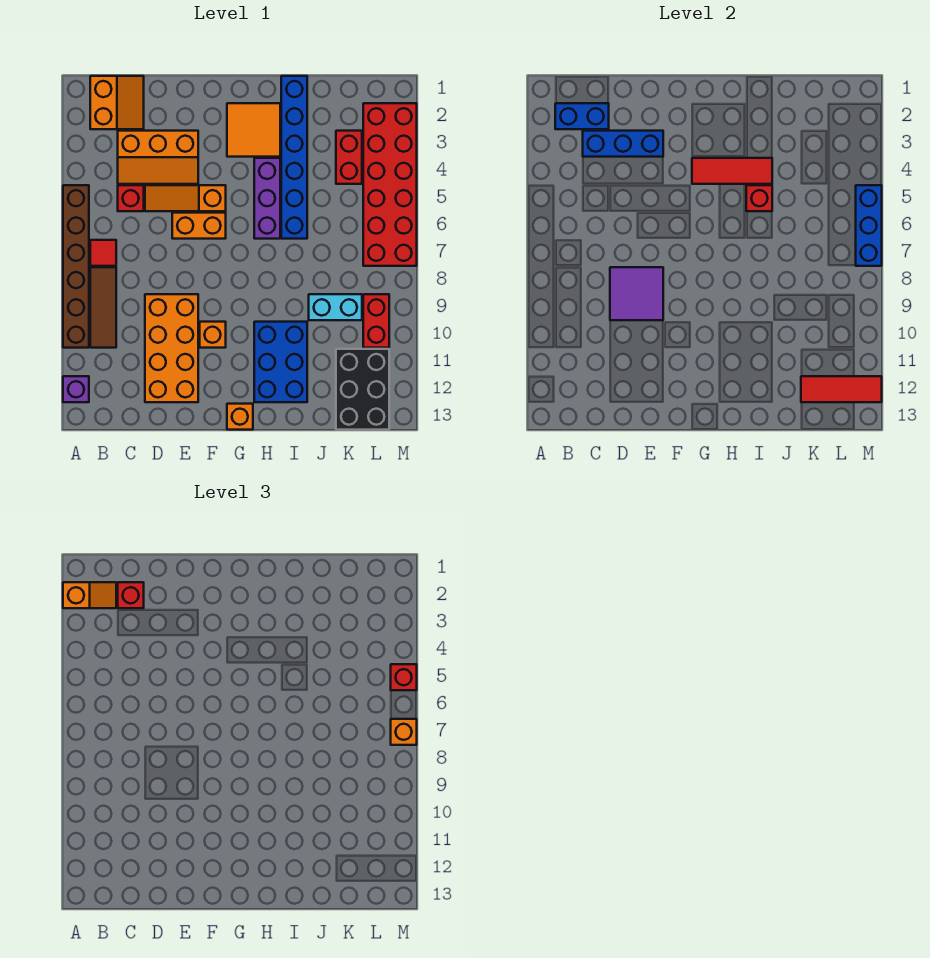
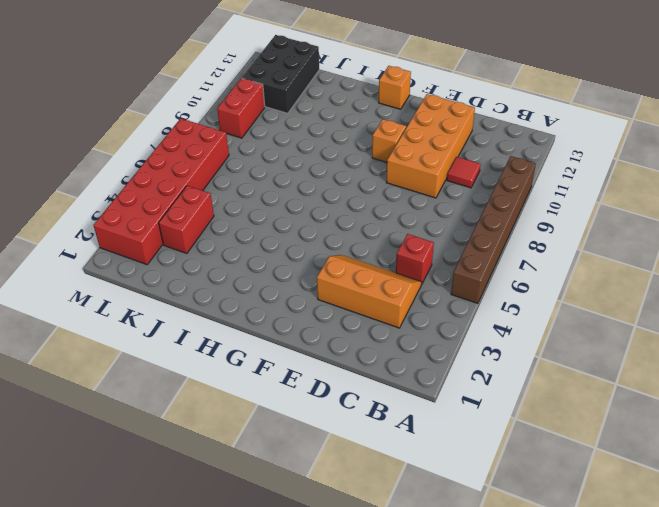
red tile C10 level 1 -> red tile B7 level 1
none -> purple brick A12 level 1
none -> orange slope B1:C2 level 1 top B
none -> brown tile B8:B10 level 1
none -> orange slope D5:F5 level 1 top F

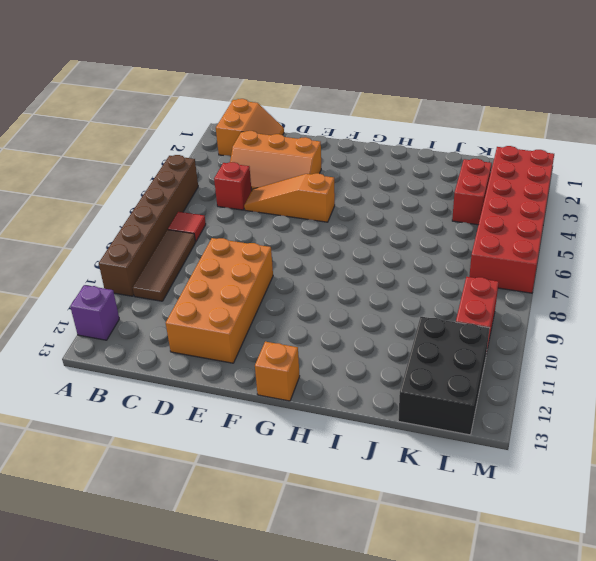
none -> orange brick E6:F6 level 1
none -> orange brick F10 level 1
none -> orange tile G2:H3 level 1
none -> purple brick H4:H6 level 1

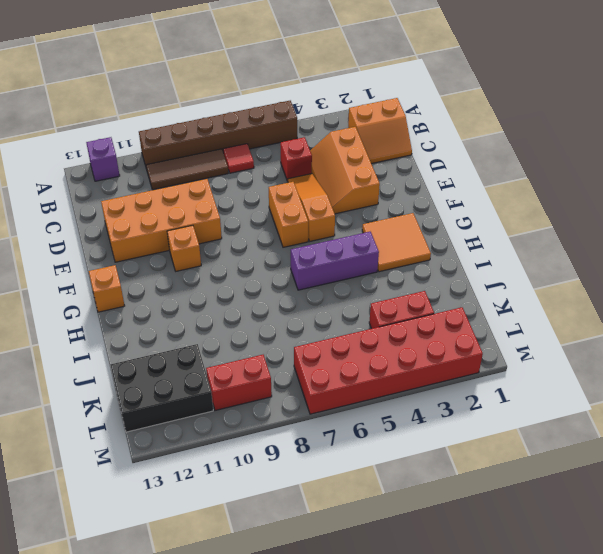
none -> blue brick H10:I12 level 1
none -> blue brick I1:I6 level 1
none -> cyan brick J9:K9 level 1
none -> blue brick B2:C2 level 2

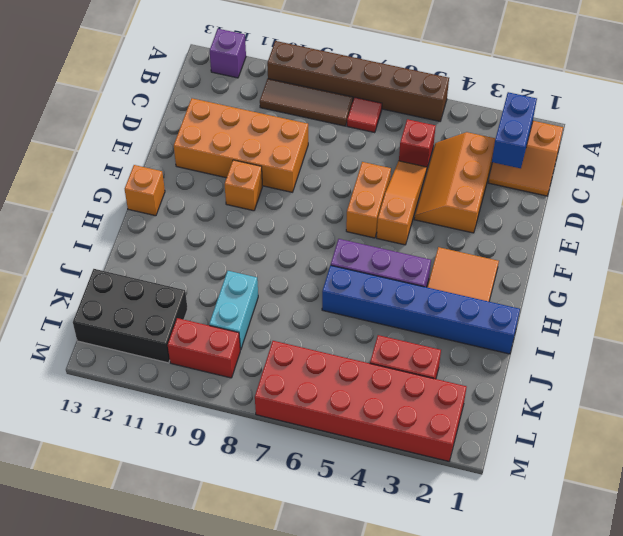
none -> blue brick H10:I12 level 1
none -> blue brick C3:E3 level 2
none -> purple tile D8:E9 level 2
none -> red tile G4:I4 level 2

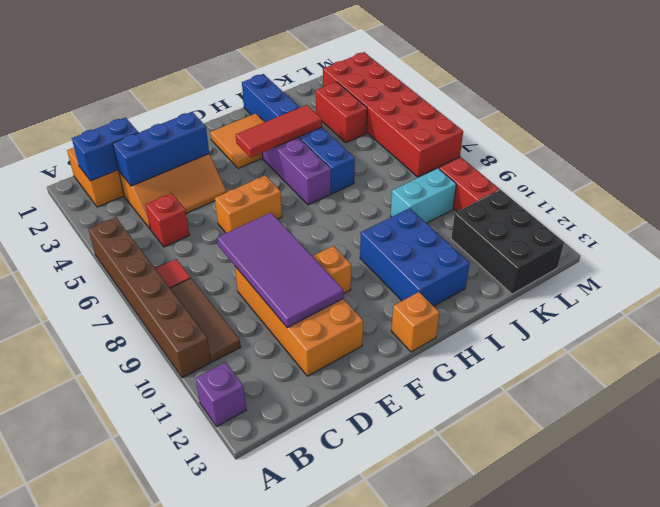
purple tile D8:E11 level 2 -> purple tile D8:E9 level 2
none -> orange slope D5:F5 level 1 top F
none -> red brick I5 level 2
none -> red tile K12:M12 level 2
none -> blue brick M5:M7 level 2

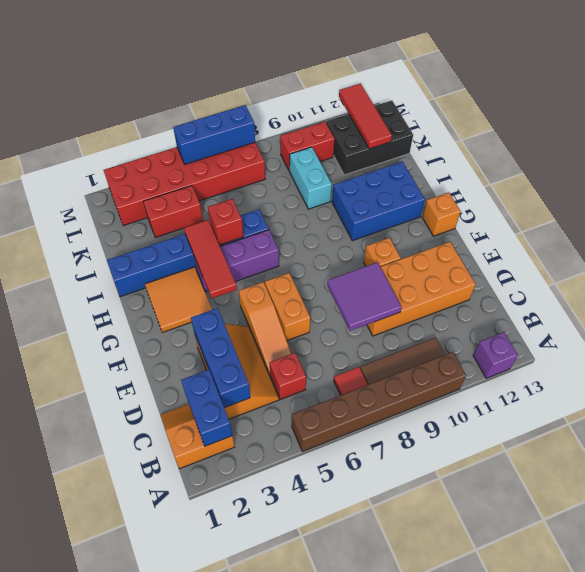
none -> orange slope A2:B2 level 3 top A
none -> red brick C2 level 3
none -> red brick M5 level 3
none -> orange brick M7 level 3

